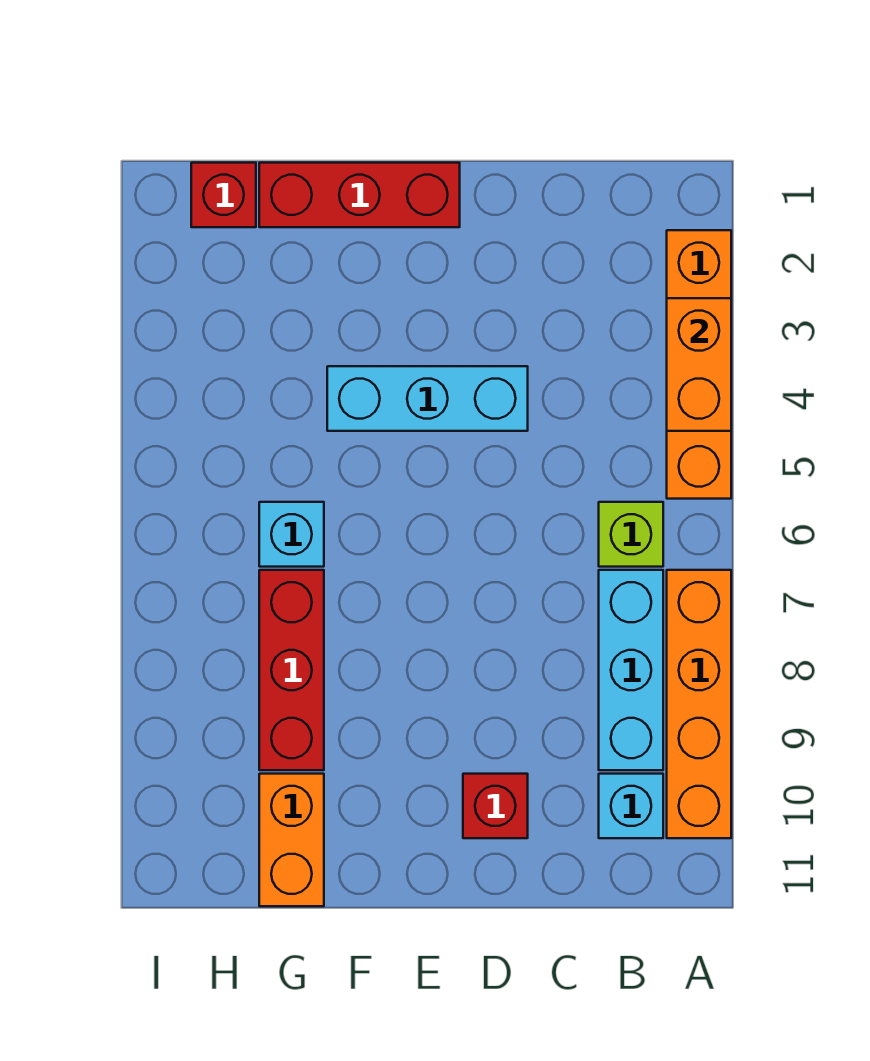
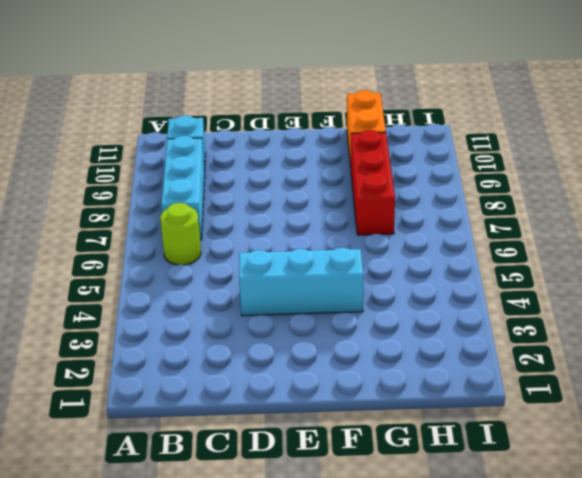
lime round brick B6 level 1 -> lime brick B6 level 1
none -> orange brick A2:A5 level 1
none -> orange brick A7:A10 level 1
none -> red brick D10 level 1

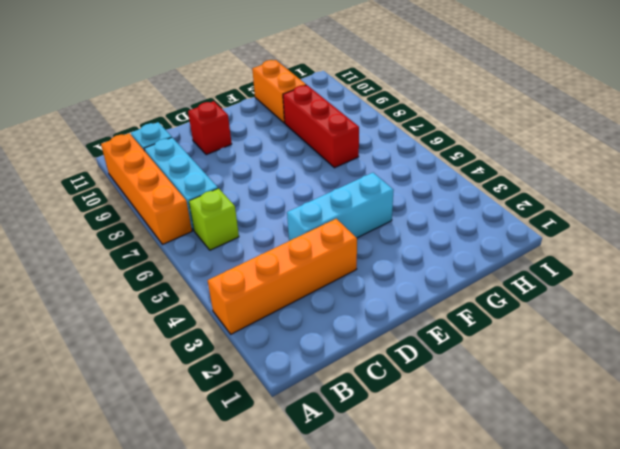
orange brick A3:D3 level 1 -> orange brick A2:A5 level 1
none -> red brick E1:G1 level 1
none -> cyan brick G6 level 1
none -> red brick H1 level 1

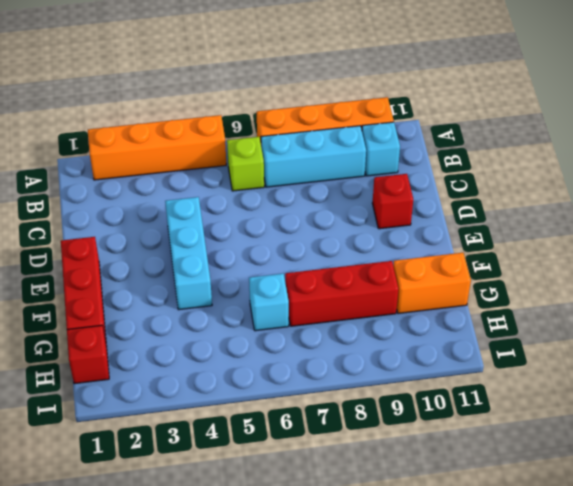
none -> orange brick A3:A4 level 2

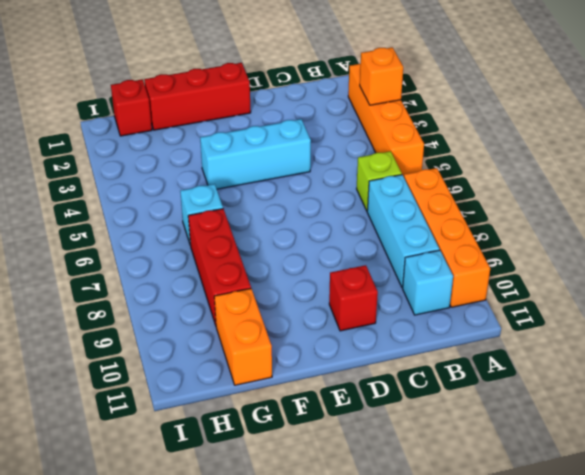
orange brick A3 level 2 -> orange brick A3:A4 level 2

